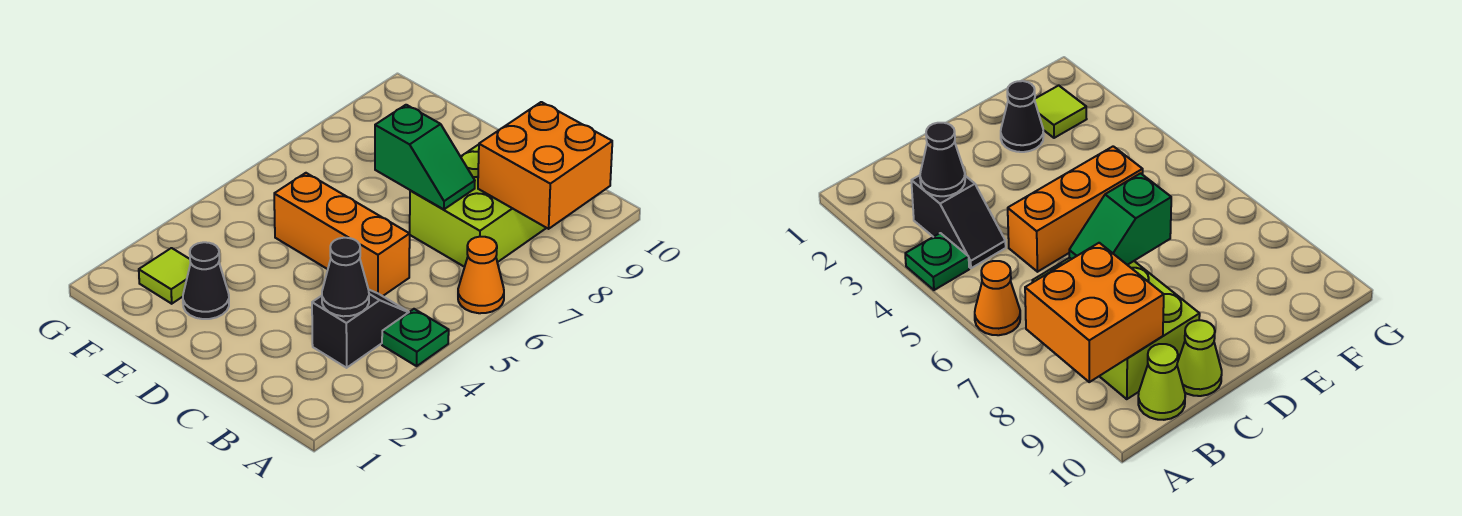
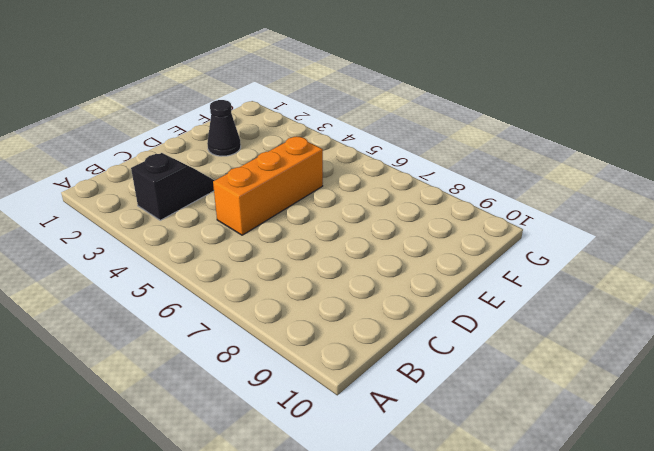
black slope B3:C3 level 1 top B -> black slope B3:B4 level 1 top 3
none -> green plate A4 level 1
none -> orange cone A6 level 1
none -> lime brick B7:C9 level 1

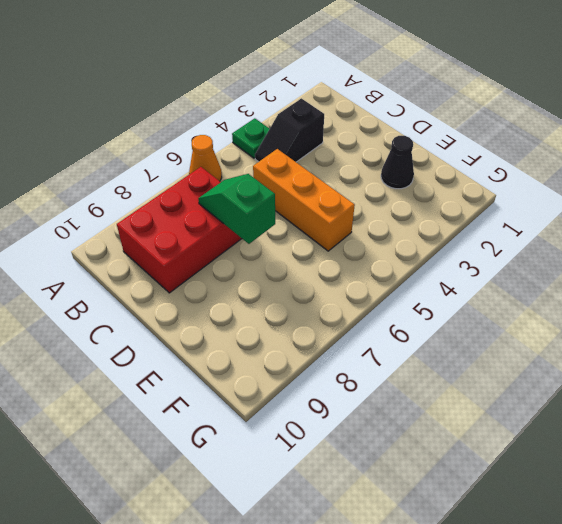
red brick B7:C9 level 1 -> lime brick B7:C9 level 1
none -> lime cone B10 level 1
none -> lime cone C10 level 1
none -> lime tile F2 level 1

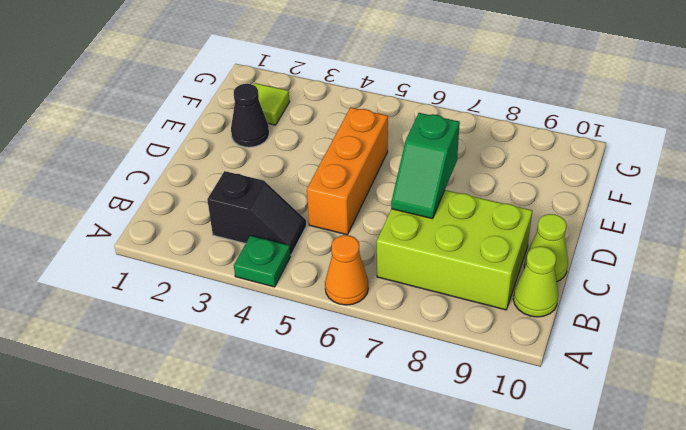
none -> orange brick A8:B9 level 2
none -> black cone B3 level 2

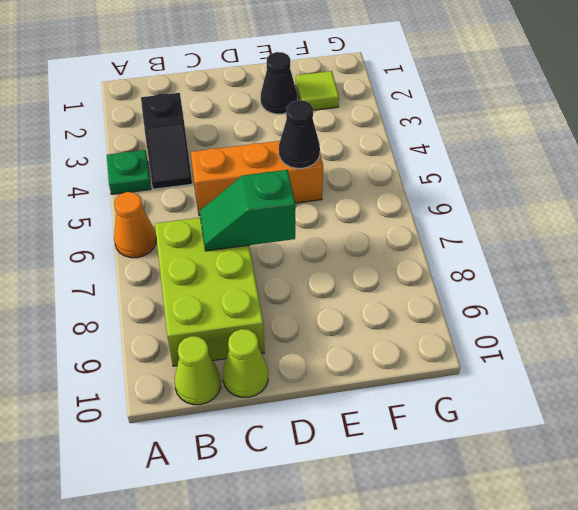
black cone E5 level 2 -> black cone B3 level 2
none -> orange brick A8:B9 level 2

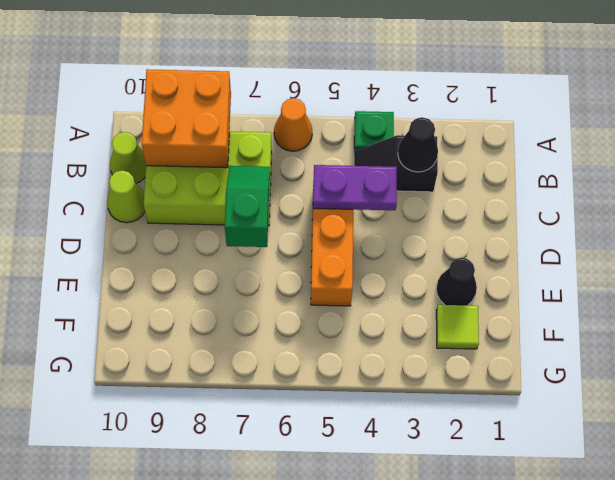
purple plate C4:C5 level 2 -> none

